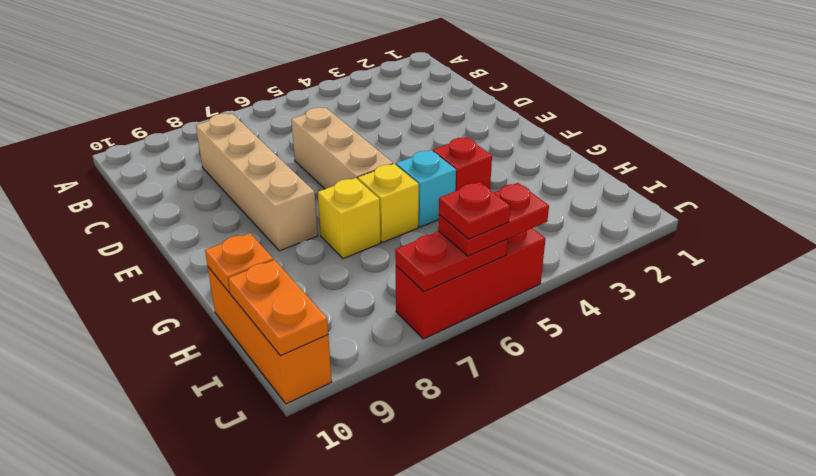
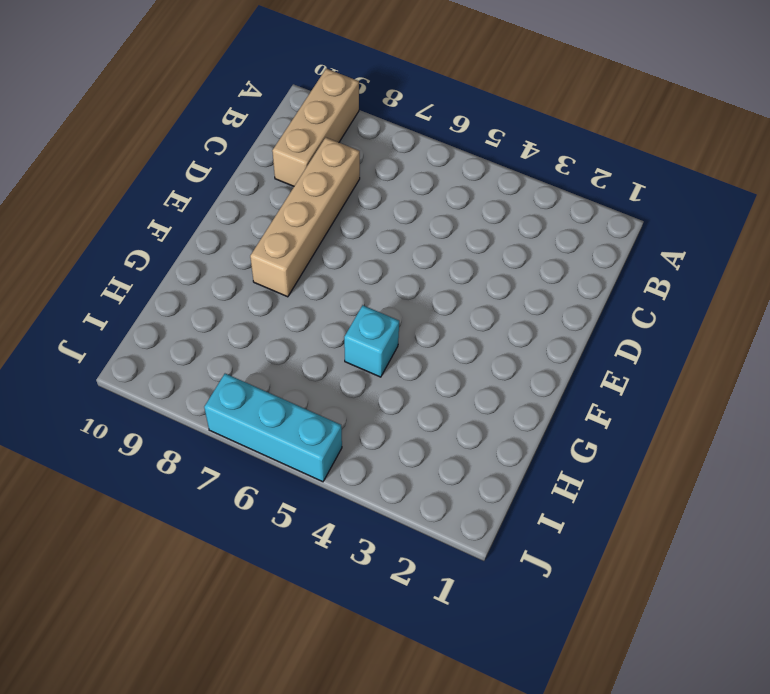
tan brick A9:C9 level 1 -> tan brick D6:F6 level 1
cyan brick J5:J7 level 1 -> red brick J5:J7 level 1
none -> red brick G4 level 1
none -> yellow brick G6 level 1
none -> yellow brick G7 level 1

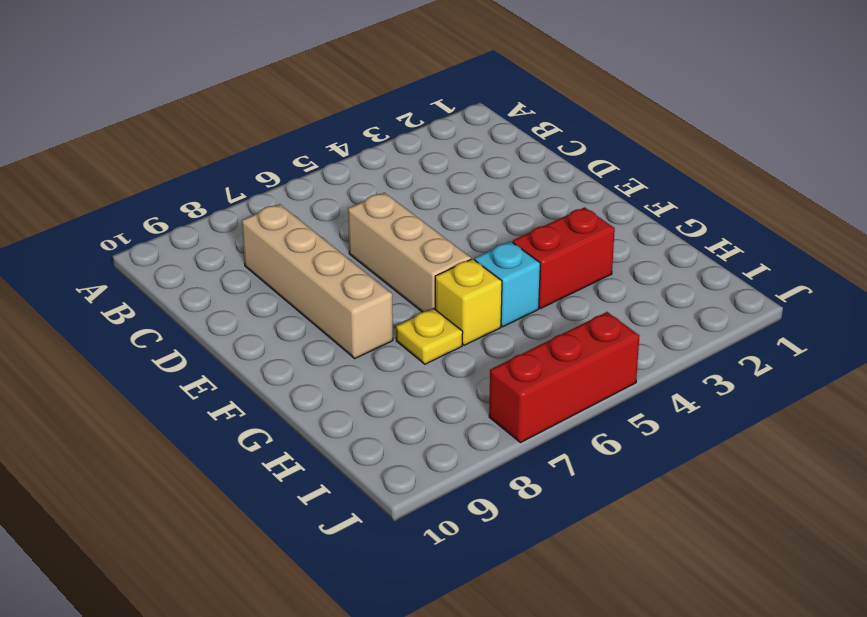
red brick G3:G4 level 1 -> red brick G4 level 1
yellow plate G7 level 1 -> yellow brick G7 level 1
none -> orange brick H10:J10 level 1
none -> orange plate H10 level 2
none -> orange plate I10:J10 level 2

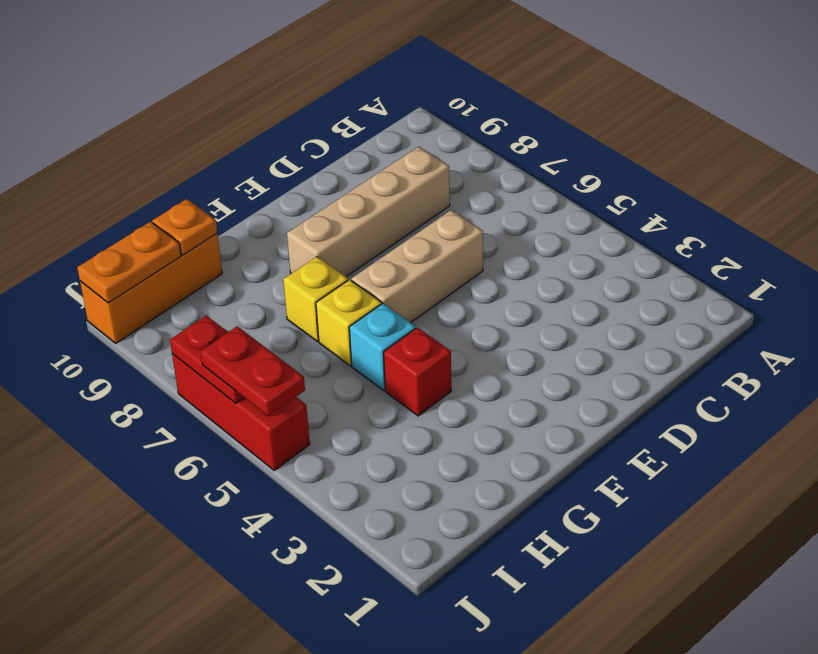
none -> red plate J6 level 4

